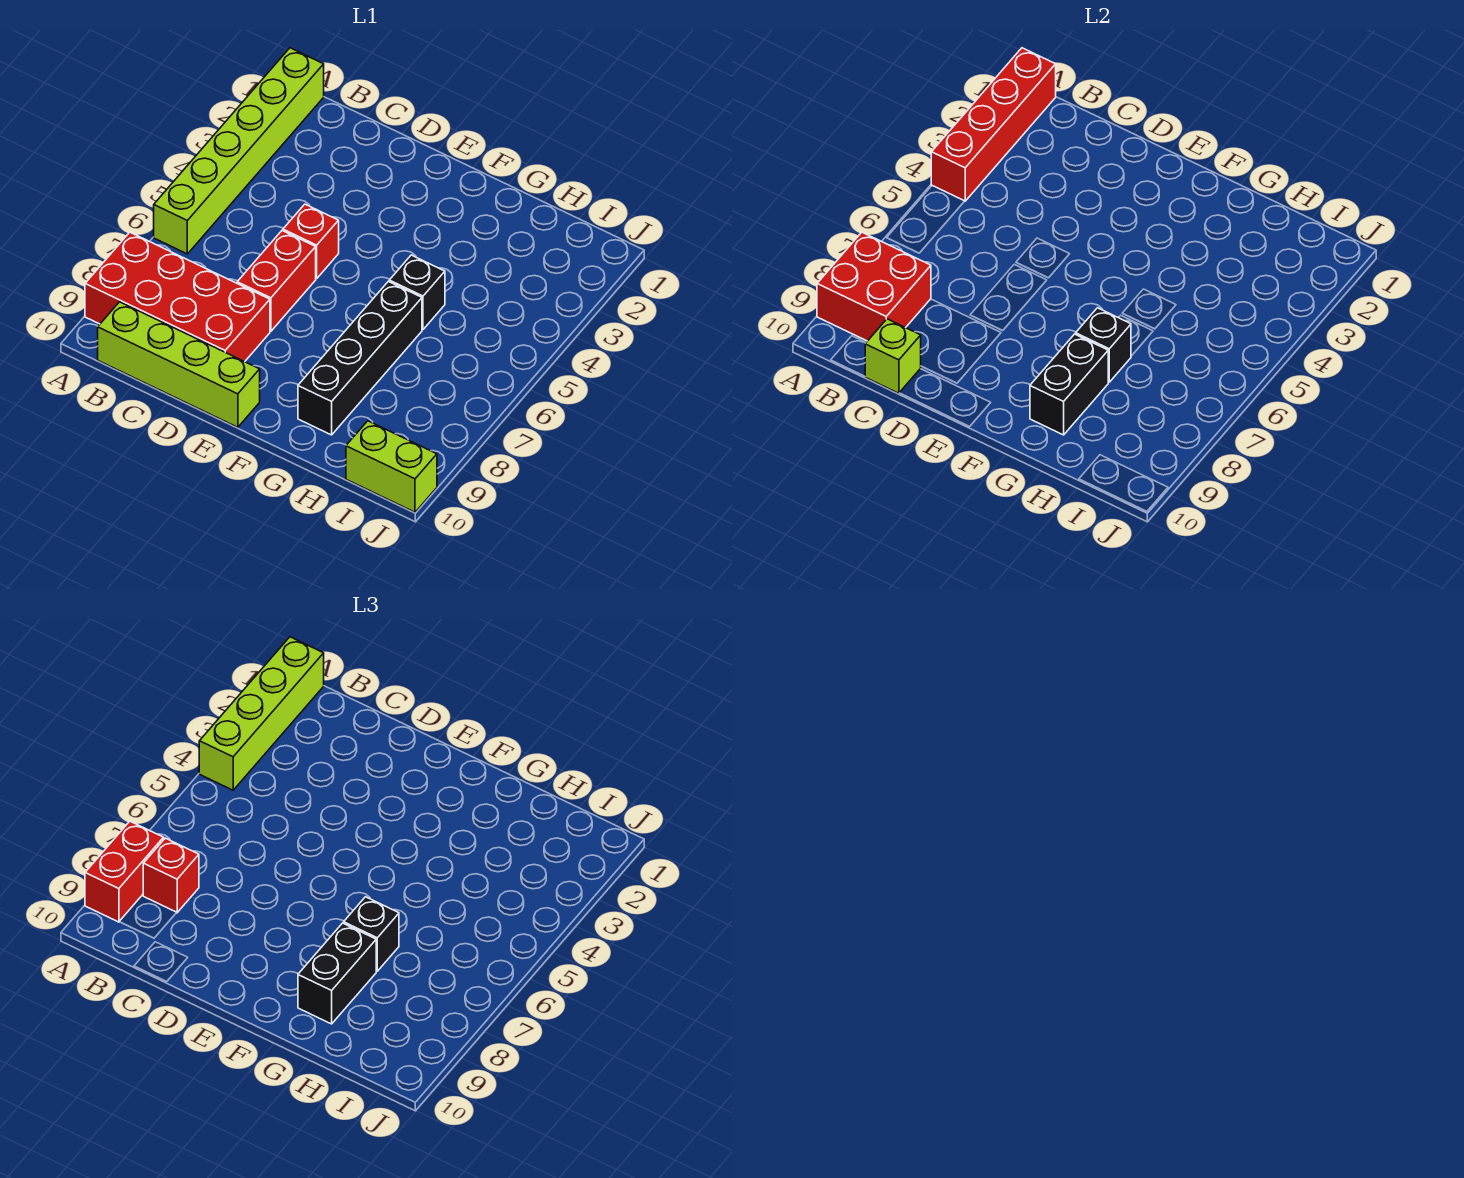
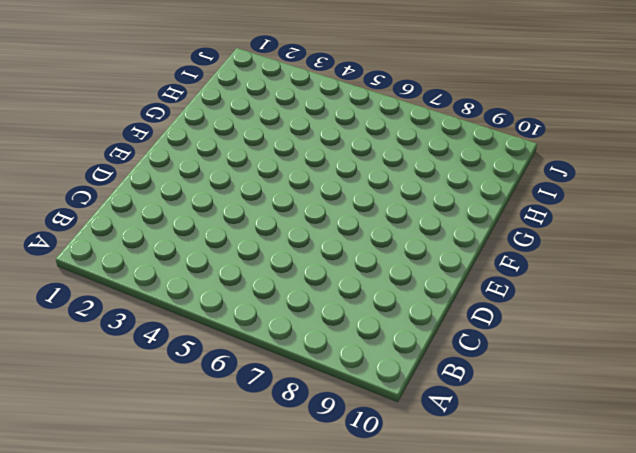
none -> lime brick A1:A6 level 1
none -> red brick A8:D9 level 1
none -> lime brick B10:E10 level 1

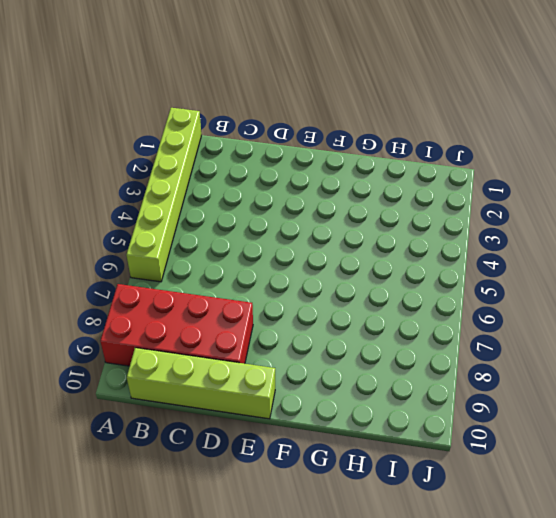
none -> red brick D5 level 1
none -> red brick D6:D7 level 1
none -> black brick G5 level 1

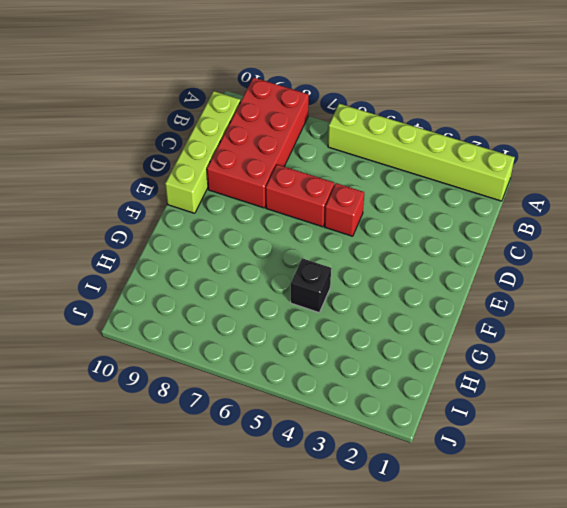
none -> black brick G6:G9 level 1
none -> lime brick I10:J10 level 1
none -> red brick A1:A4 level 2

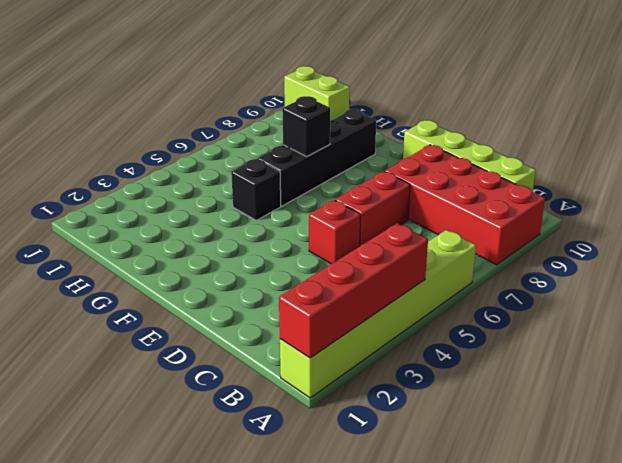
none -> red brick A8:B9 level 2
none -> lime brick C10 level 2
none -> black brick G8:G9 level 2

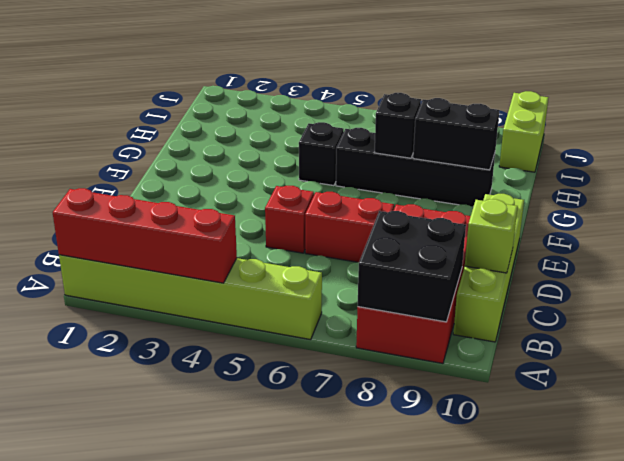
black brick A8:B9 level 2 -> red brick A8:B9 level 2
none -> lime brick A1:A4 level 3
none -> red brick A8:A9 level 3
none -> red brick B8 level 3

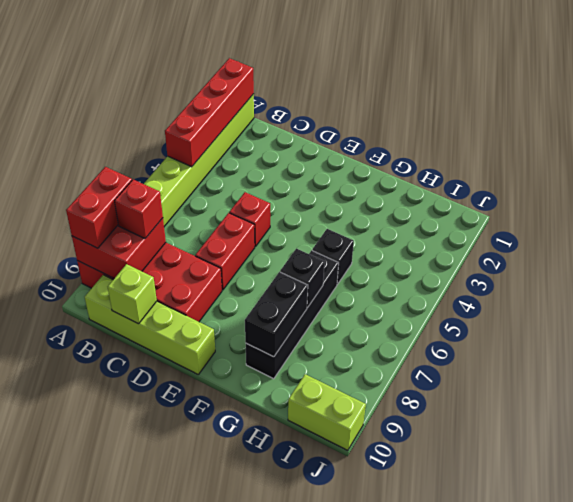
none -> lime brick A1:A4 level 3
none -> black brick G7 level 3
none -> black brick G8:G9 level 3

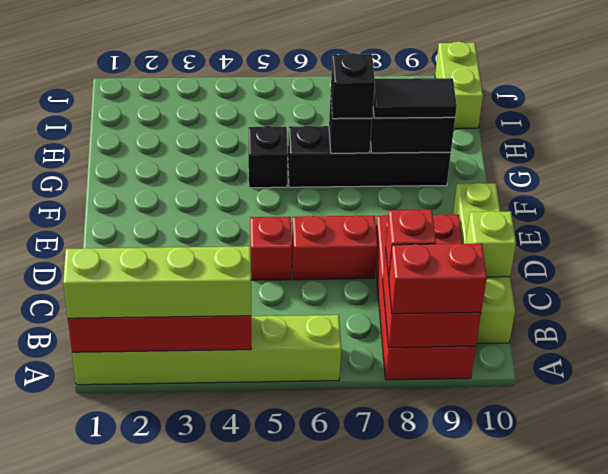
black tile G8:G9 level 3 -> black brick G8:G9 level 3

